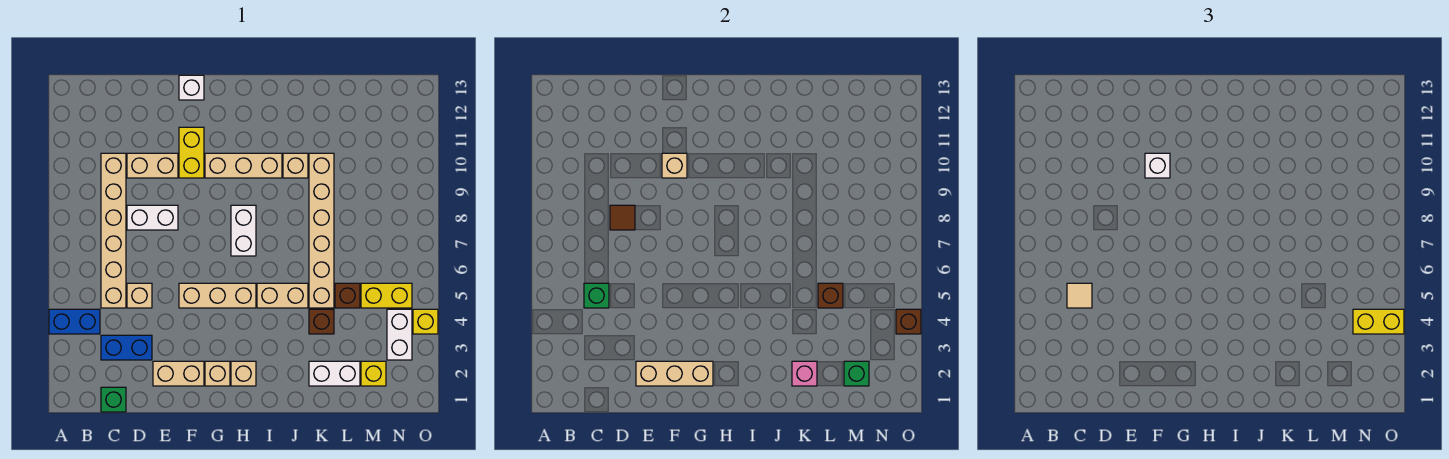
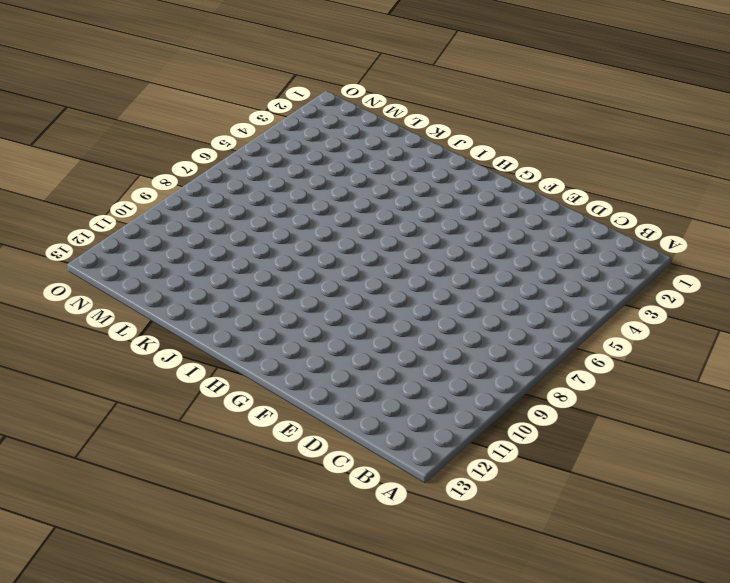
none -> blue brick A4:B4 level 1
none -> green brick C1 level 1
none -> blue brick C3:D3 level 1
none -> tan brick C5:C10 level 1

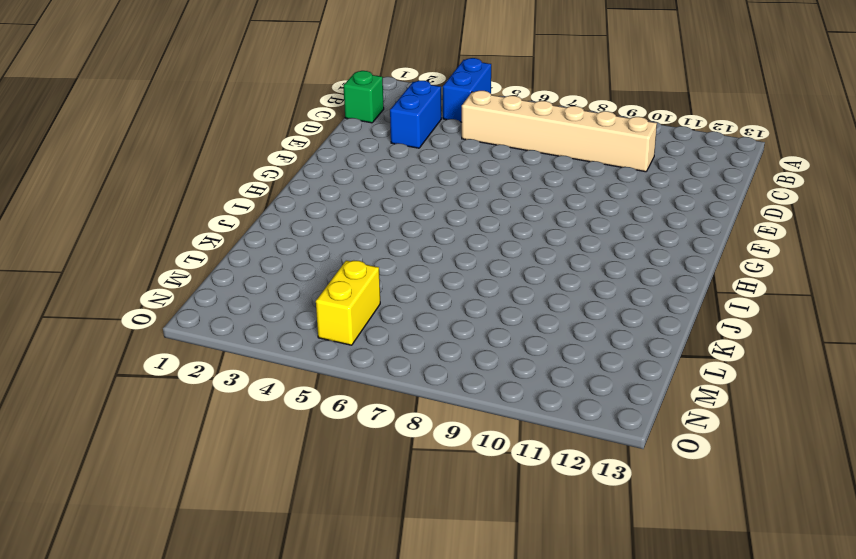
none -> tan brick D5 level 1
none -> white brick D8:E8 level 1
none -> tan brick D10:E10 level 1
none -> tan brick E2:F2 level 1

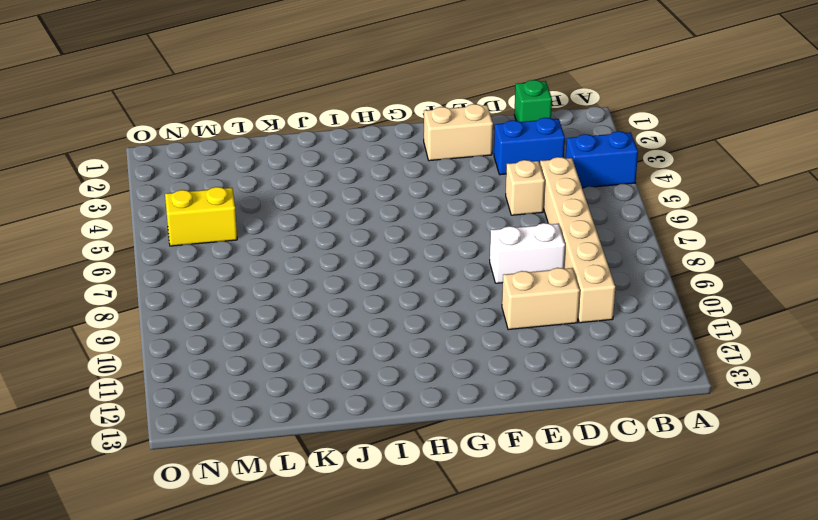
none -> tan brick F5:H5 level 1
none -> yellow brick F10:F11 level 1
none -> white brick F13 level 1
none -> tan brick G2 level 1

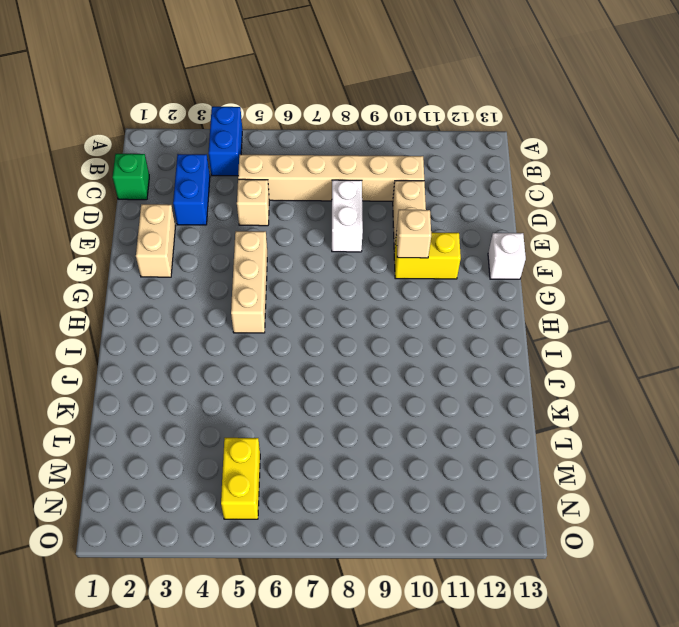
none -> tan brick G2 level 1
none -> tan brick G10:I10 level 1
none -> tan brick H2 level 1
none -> white brick H7:H8 level 1

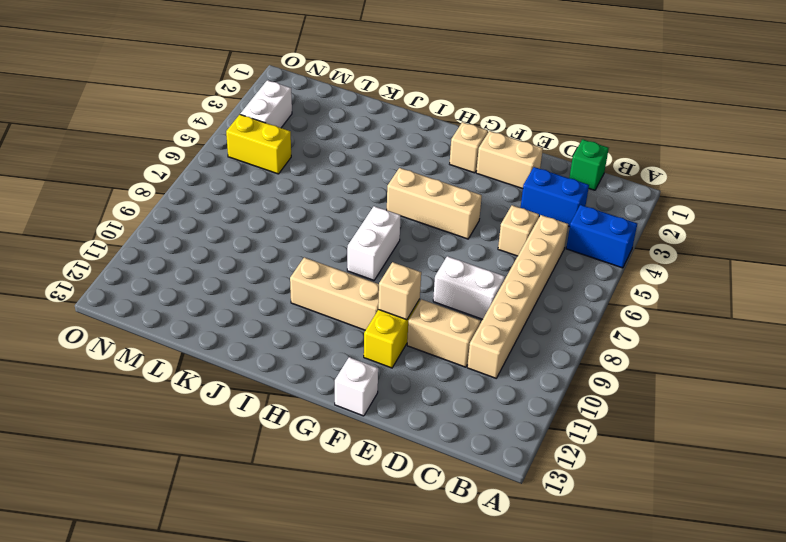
none -> tan brick H2 level 1
none -> tan brick I5:J5 level 1
none -> tan brick J10 level 1
none -> white brick K2:L2 level 1

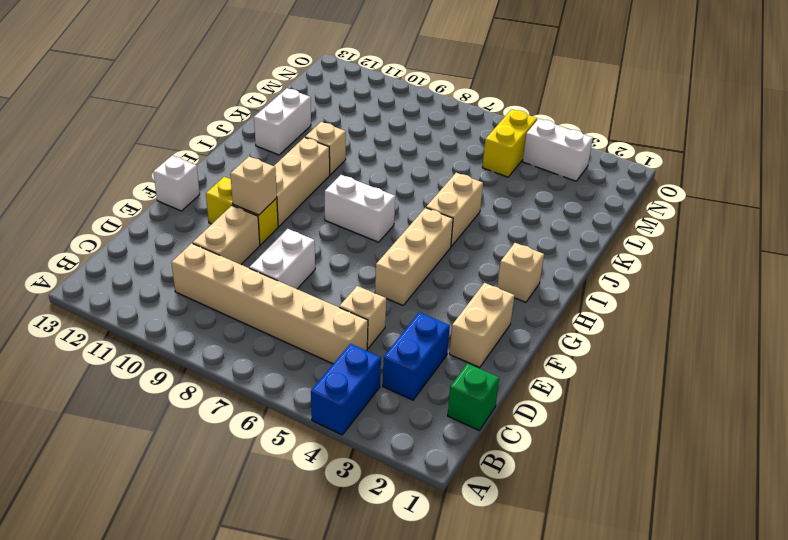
white brick J12:K12 level 1 -> white brick K2:L2 level 1
none -> tan brick G2 level 1
none -> brown brick K4 level 1
none -> tan brick K5:K10 level 1
none -> brown brick L5 level 1

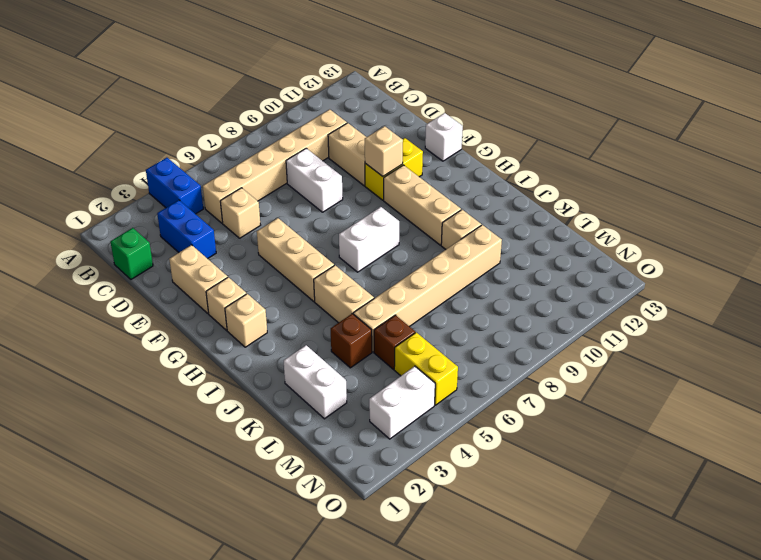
none -> yellow brick M2 level 1
none -> yellow brick O4 level 1
none -> green brick C5 level 2
none -> brown tile D8 level 2

